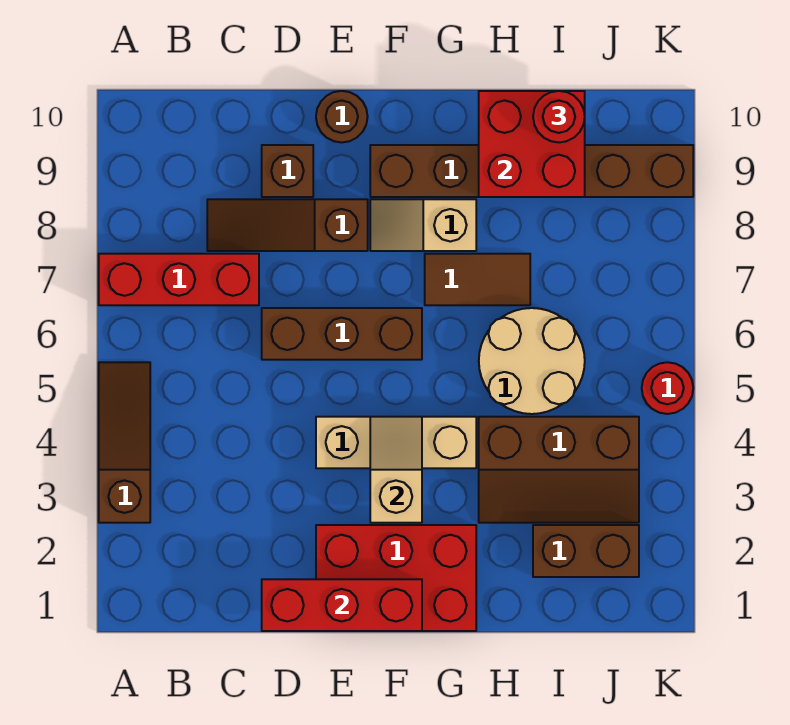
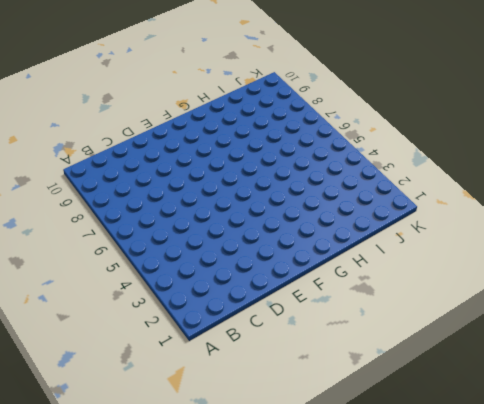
none -> brown slope A3:A5 level 1 top 3
none -> red brick A7:C7 level 1
none -> brown slope C8:E8 level 1 top E

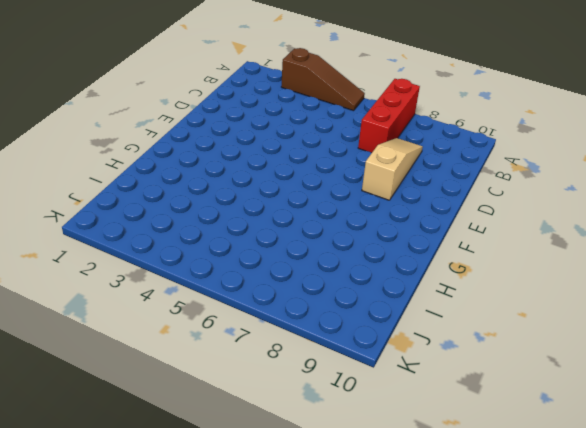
tan slope C8:E8 level 1 top E -> brown slope C8:E8 level 1 top E
none -> brown brick D6:F6 level 1
none -> brown brick D9 level 1
none -> red brick E1:G2 level 1

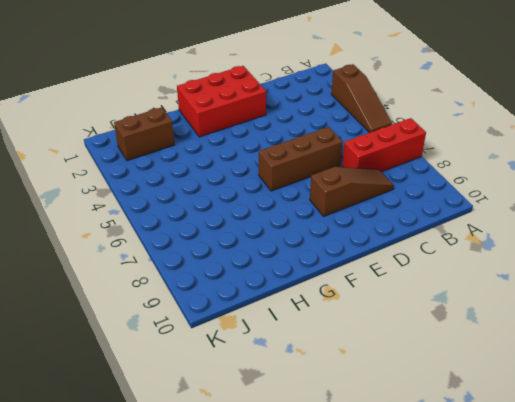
none -> brown brick D9 level 1
none -> tan brick E4:G4 level 1
none -> brown round brick E10 level 1

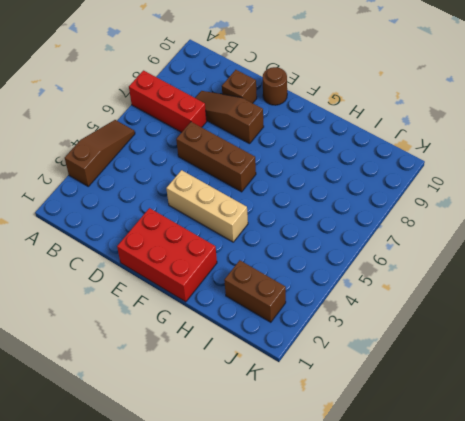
none -> tan slope F8:G8 level 1 top G
none -> brown brick F9:K9 level 1
none -> brown tile G7:H7 level 1

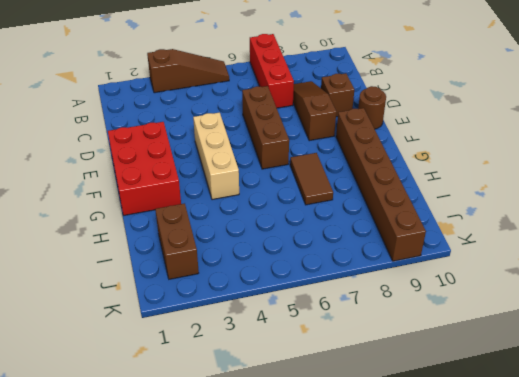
none -> tan slope F8:G8 level 1 top G
none -> brown slope H3:J4 level 1 top 4
none -> tan round brick H5:I6 level 1

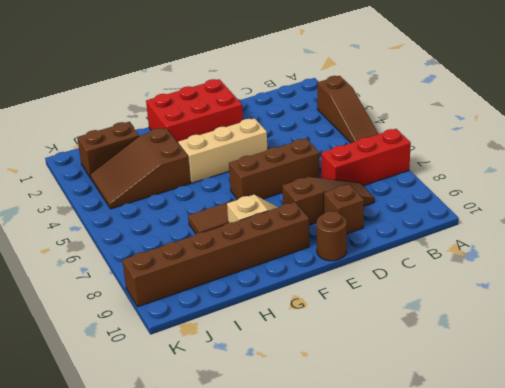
brown slope H3:J4 level 1 top H -> brown slope H3:J4 level 1 top 4
none -> tan round brick H5:I6 level 1
none -> red round brick K5 level 1
none -> red brick D1:F1 level 2

